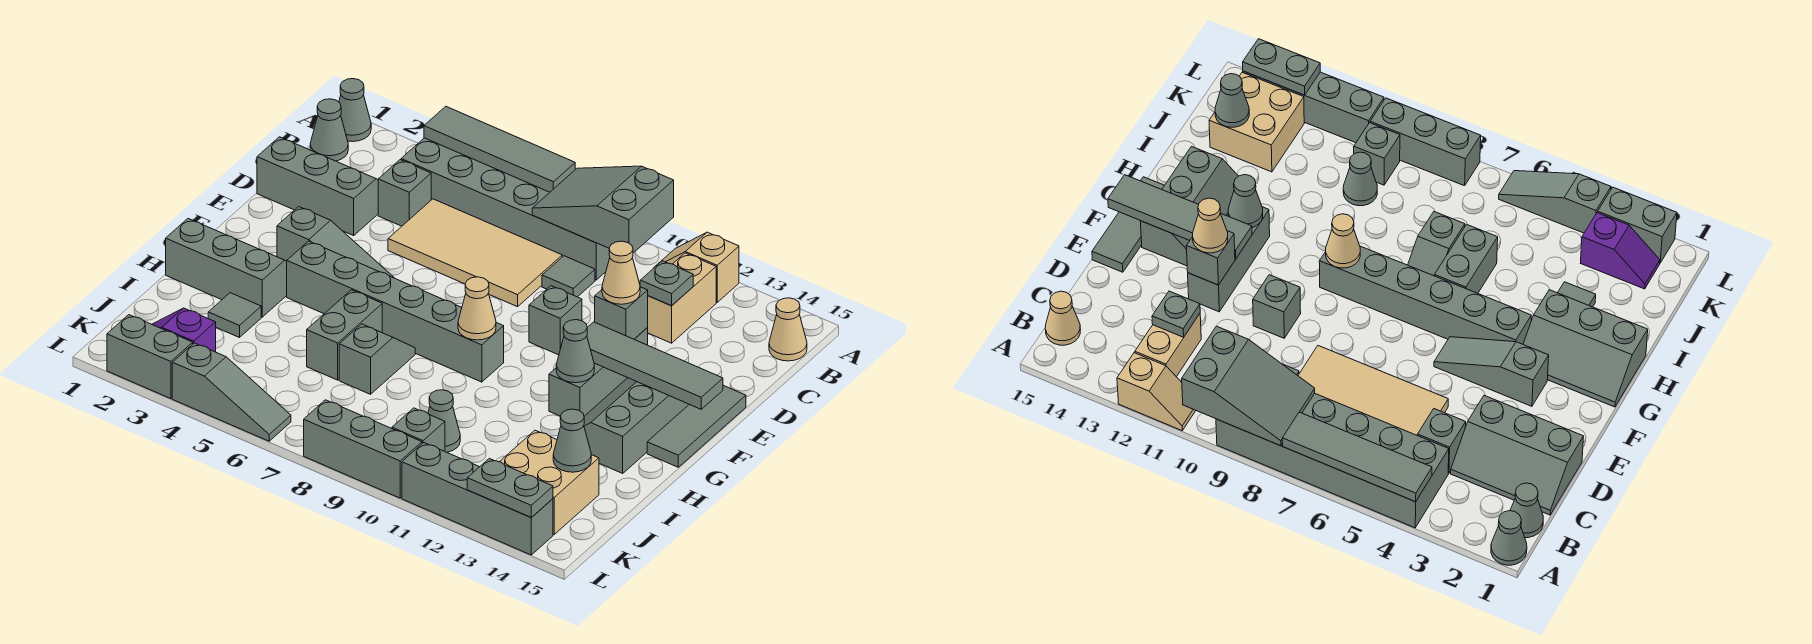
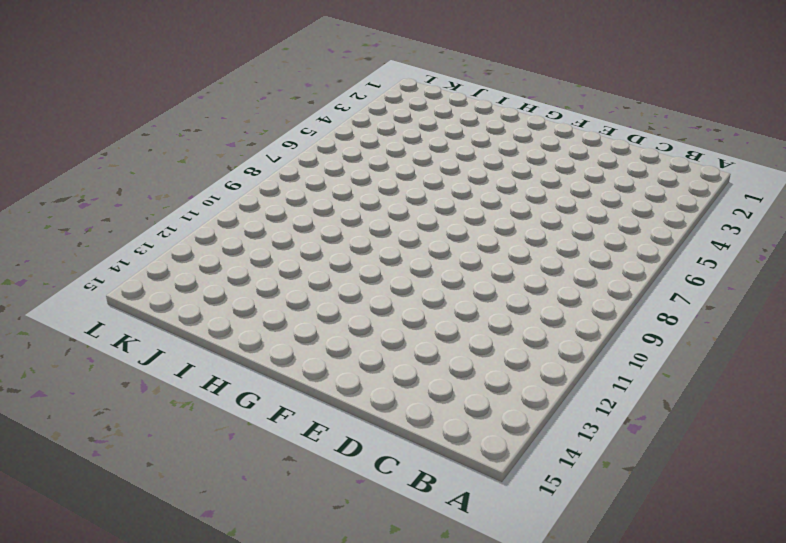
none -> grey cone A1 level 1
none -> grey brick A4:B9 level 1
none -> tan slope A11:A12 level 1 top 12
none -> grey cone B1 level 1

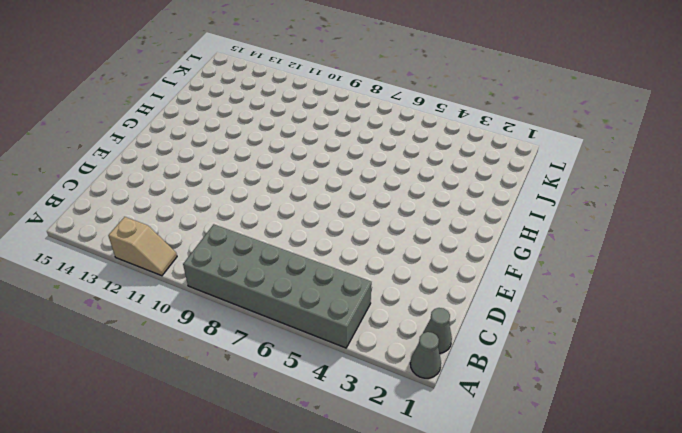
none -> tan brick B12:C12 level 1
none -> tan cone B15 level 1
none -> grey slope C1:D3 level 1 top D
none -> grey brick C4 level 1

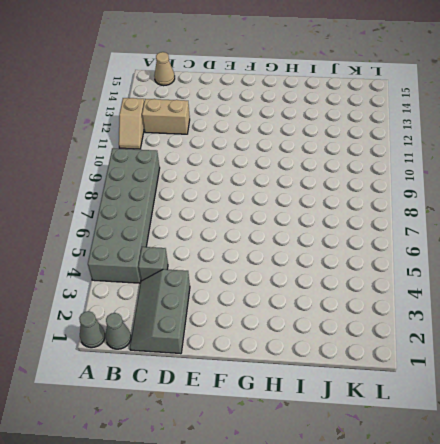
none -> tan tile C5:D8 level 1
none -> grey tile C9 level 1
none -> grey brick E10 level 1
none -> grey brick E12:G12 level 1

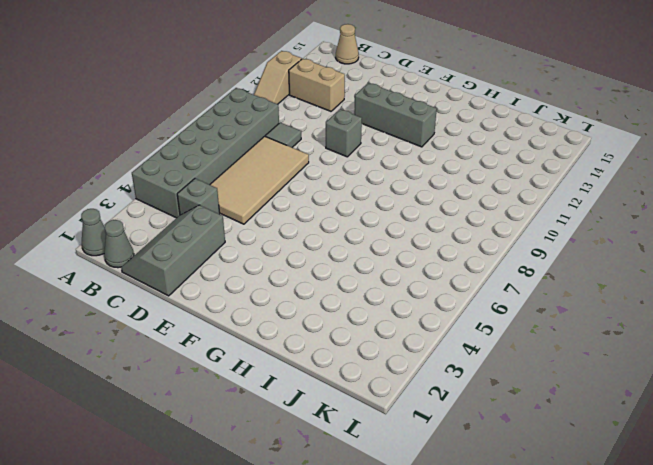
none -> grey tile E15:G15 level 1
none -> grey slope F3:F5 level 1 top 3
none -> grey slope F13:H14 level 1 top 14
none -> grey slope G1:H3 level 1 top H

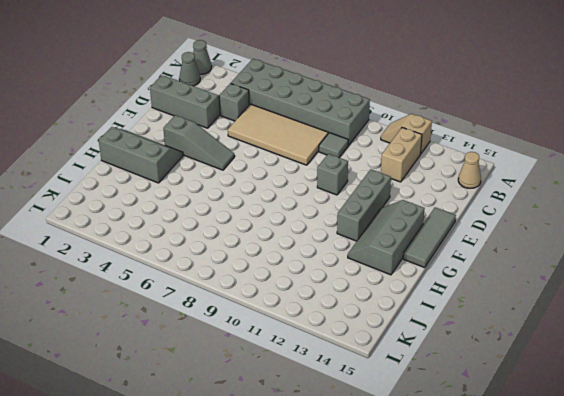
none -> grey brick G4:G9 level 1
none -> grey brick H6:I6 level 1
none -> grey slope H7:I7 level 1 top I
none -> grey tile I3 level 1

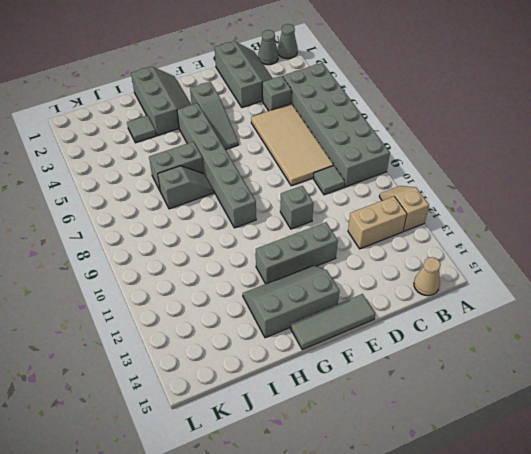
none -> grey cone J10 level 1
none -> tan brick J13:K14 level 1
none -> purple slope K2:K3 level 1 top 3
none -> grey brick K10 level 1

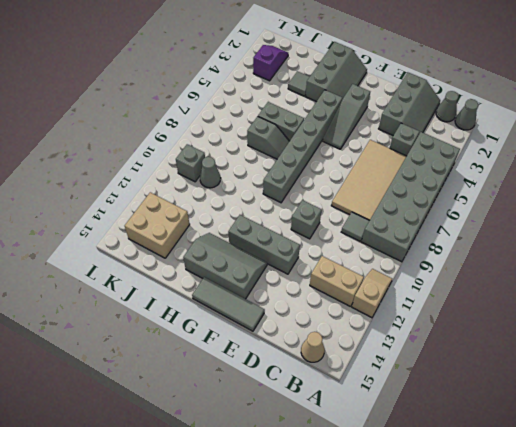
none -> grey brick L2:L3 level 1
none -> grey slope L4:L6 level 1 top 4
none -> grey brick L8:L10 level 1
none -> grey brick L11:L14 level 1

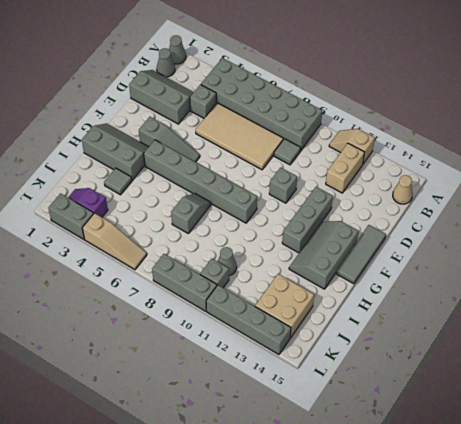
tan slope L4:L6 level 1 top 4 -> grey slope L4:L6 level 1 top 4
none -> grey brick H6:I6 level 1
none -> grey tile A4:A7 level 2
none -> grey slope A8:B10 level 2 top 10
none -> grey plate C12 level 2

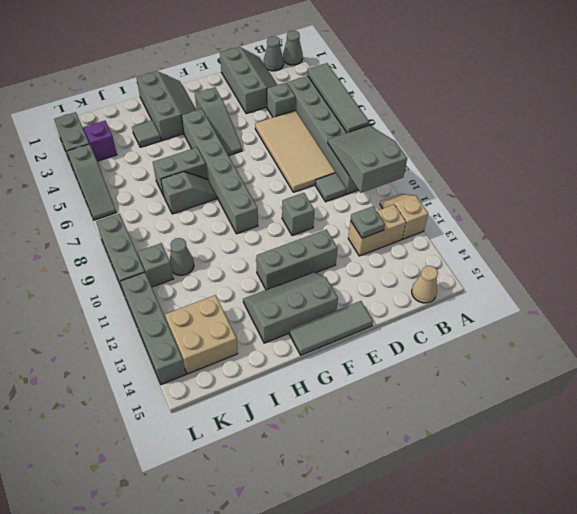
none -> grey brick E12 level 2
none -> grey tile F12:F15 level 2
none -> tan cone G9 level 2
none -> grey cone G12 level 2

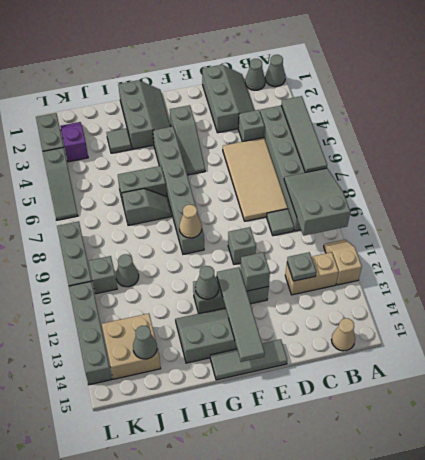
none -> grey plate L13:L14 level 2
none -> tan cone E12 level 3

